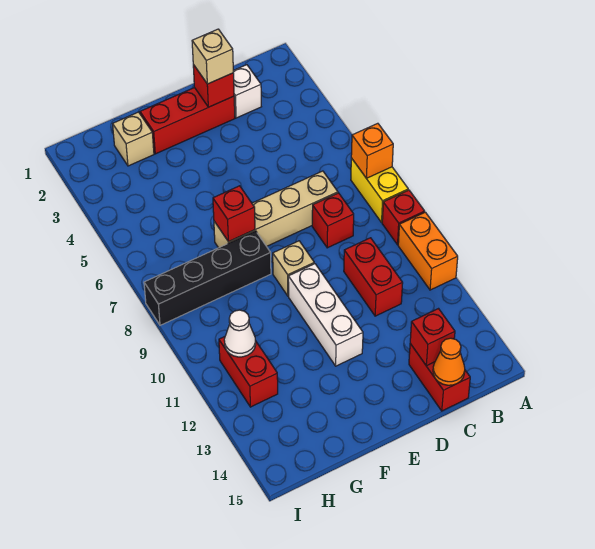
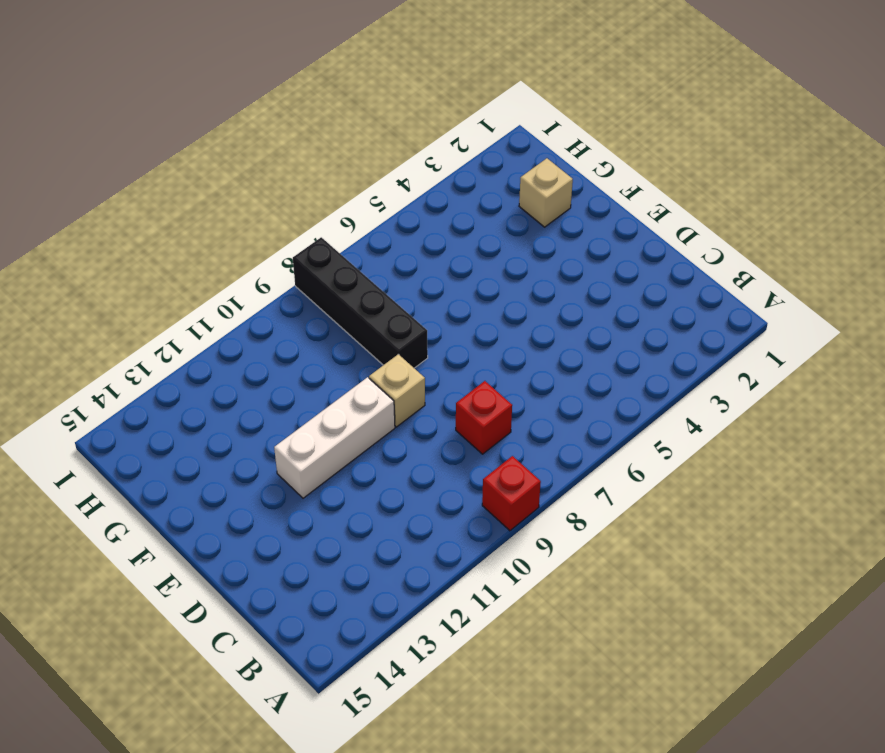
none -> yellow brick A7:A8 level 1
none -> orange brick A10:A11 level 1
none -> white brick C2 level 1

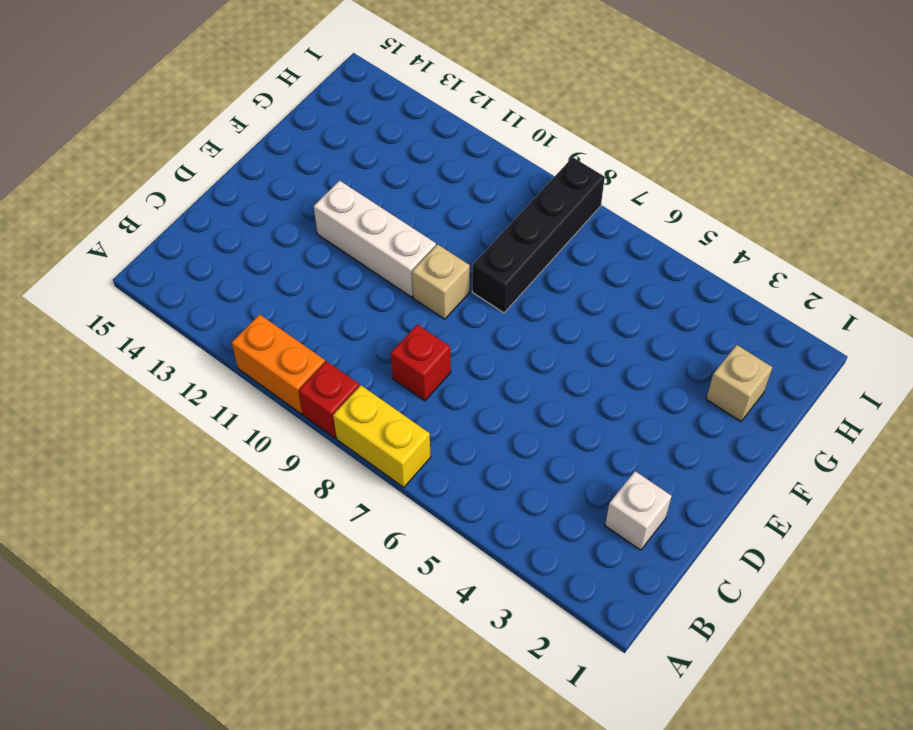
none -> tan brick C7:F7 level 1
none -> red brick C10:C11 level 1
none -> red brick C14:C15 level 1

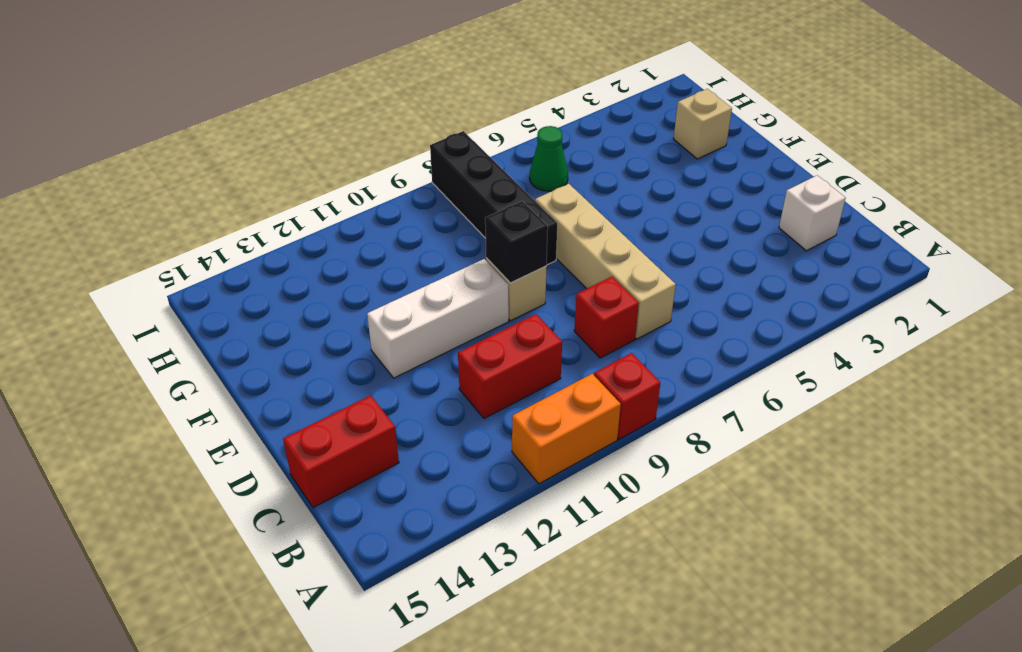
black brick E9 level 2 -> none
green cone H6 level 1 -> none
none -> yellow brick A7:A8 level 1
none -> red brick D2:F2 level 1
none -> red brick H11:H12 level 1

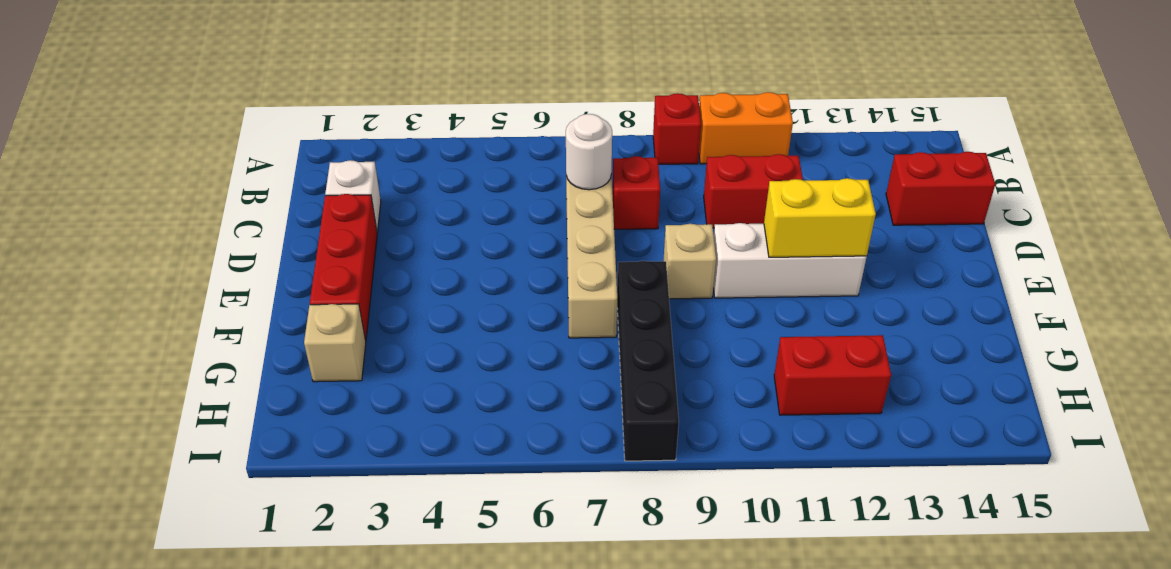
white round brick C7 level 2 -> none
yellow brick E11:E12 level 2 -> yellow brick A7:A8 level 1
none -> orange brick A7 level 2
none -> red brick C14 level 2
none -> orange cone C15 level 2

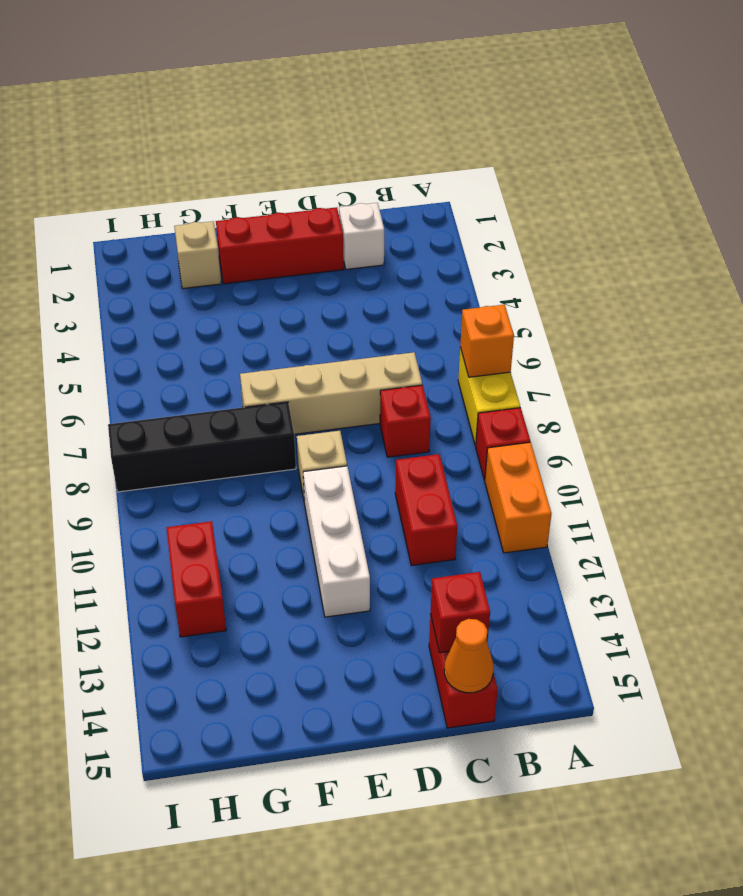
none -> red brick D2 level 2
none -> red brick F7 level 2
none -> white cone H11 level 2

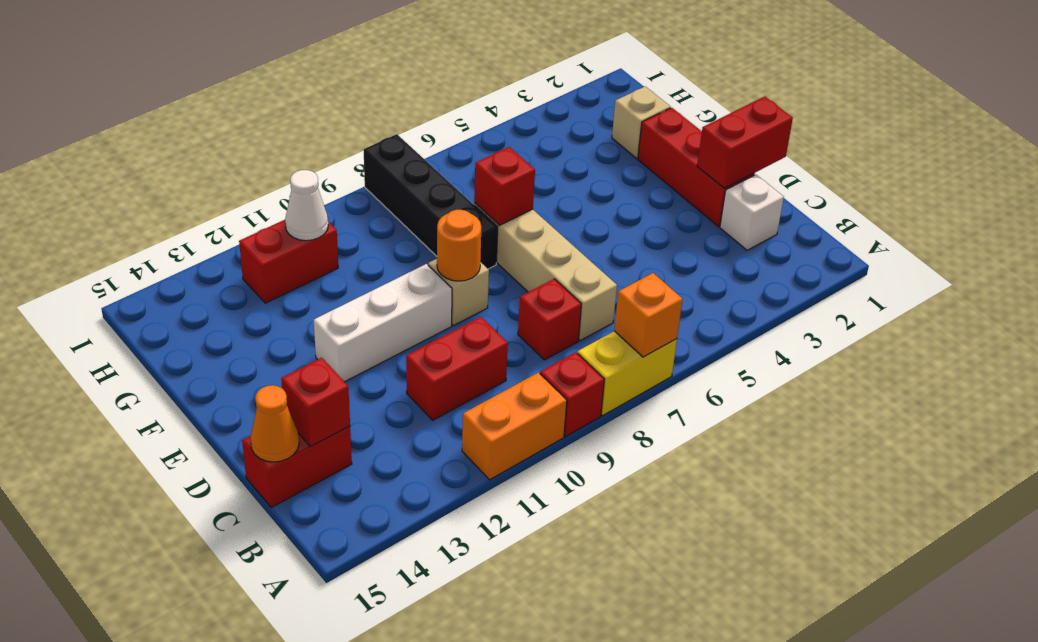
red brick D1:D2 level 2 -> red brick D2 level 2
orange round brick E9 level 2 -> none
none -> tan brick D2 level 3

